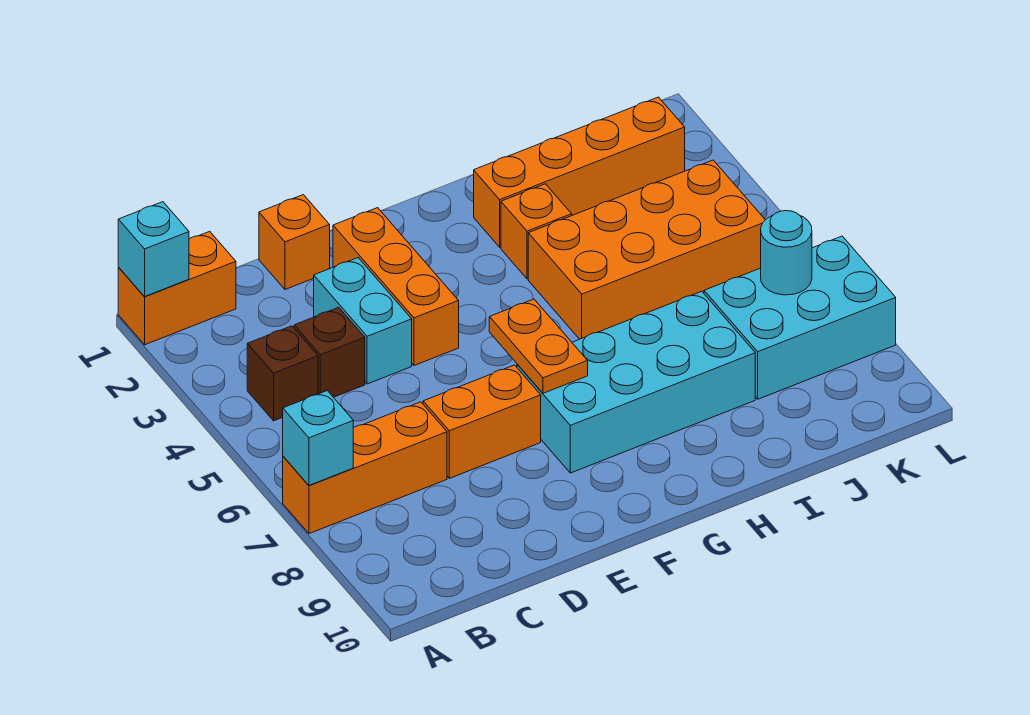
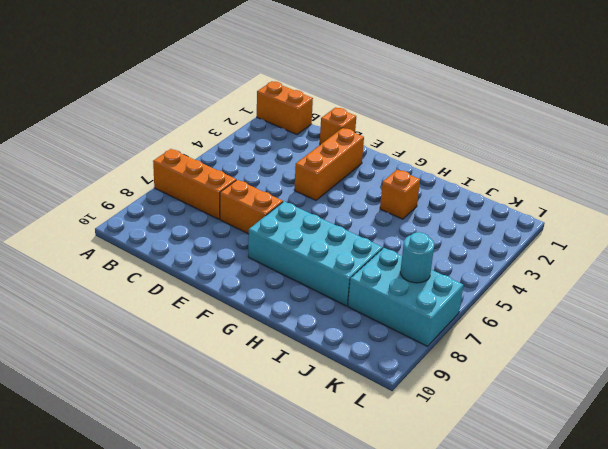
none -> brown brick B4 level 1
none -> brown brick C4 level 1
none -> cyan brick D3:D4 level 1

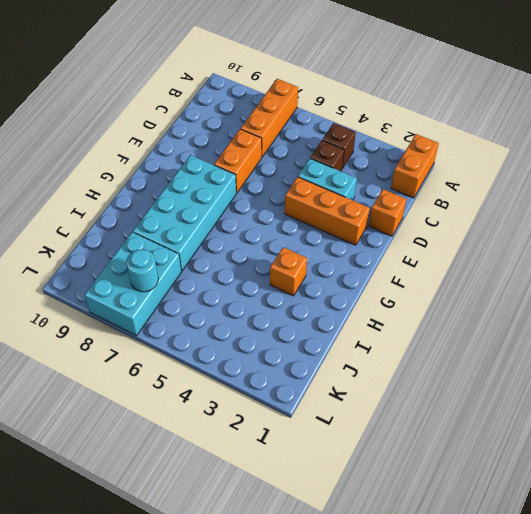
none -> orange brick H2:K2 level 1
none -> orange brick H4:K5 level 1
none -> cyan brick A1 level 2

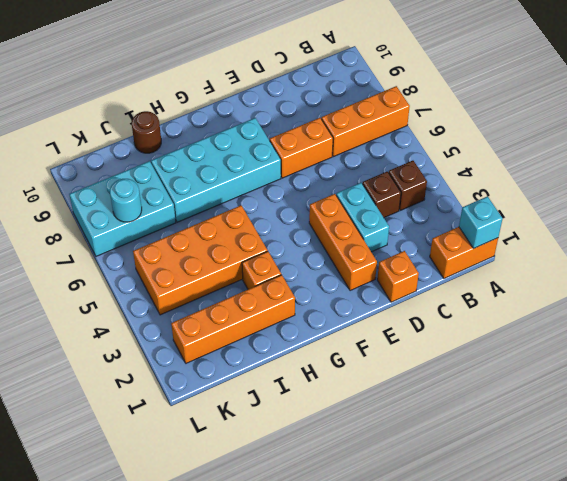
brown round brick I10 level 1 -> none
none -> cyan brick A7 level 2
none -> orange plate F6:F7 level 2

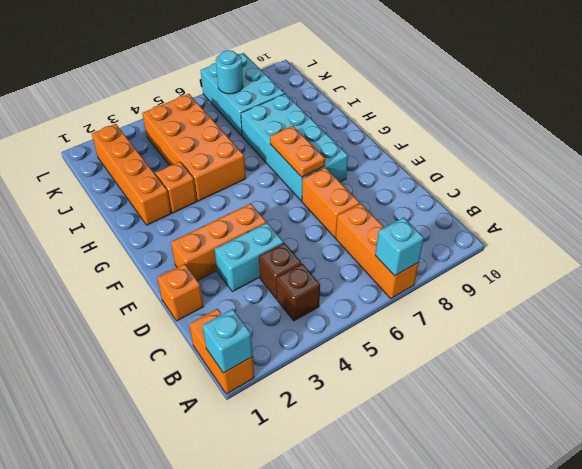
orange plate F7:G7 level 2 -> orange plate F6:F7 level 2

